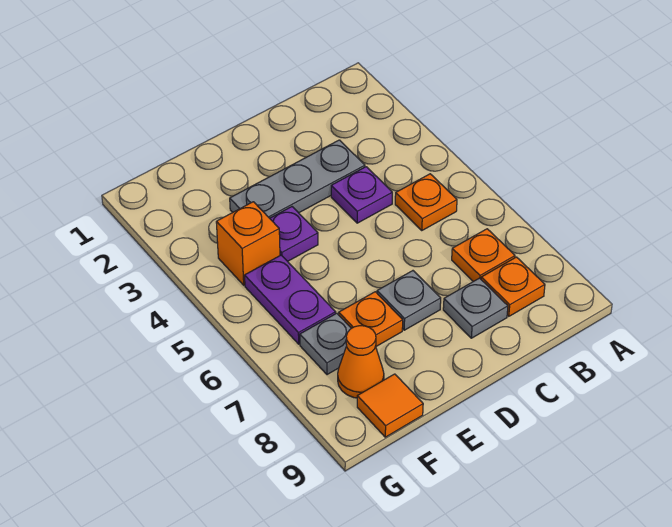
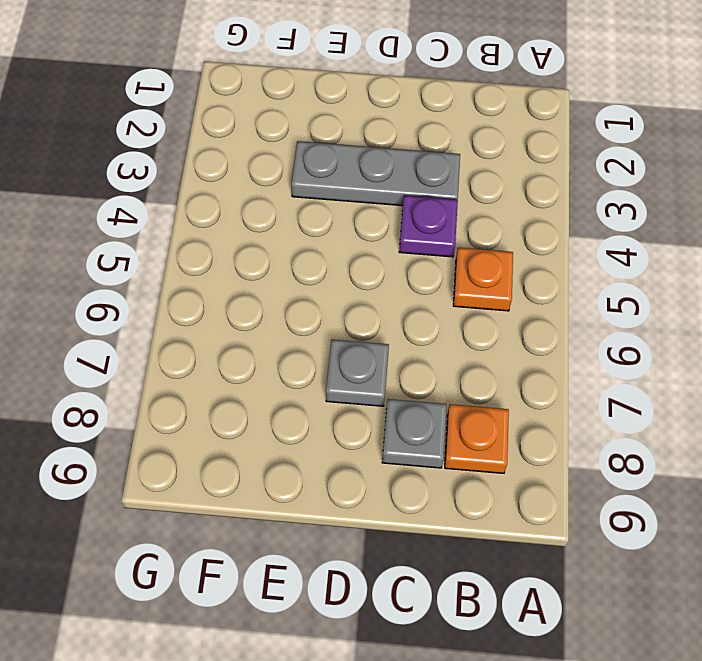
none -> orange plate B7 level 1
none -> purple plate E4 level 1
none -> orange plate E7 level 1

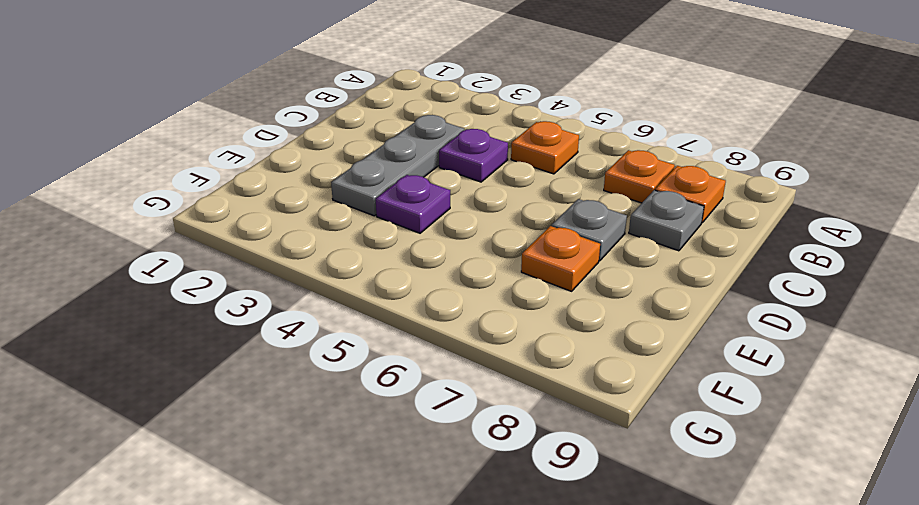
none -> orange brick F4 level 1
none -> purple plate F5:F6 level 1
none -> grey plate F7 level 1

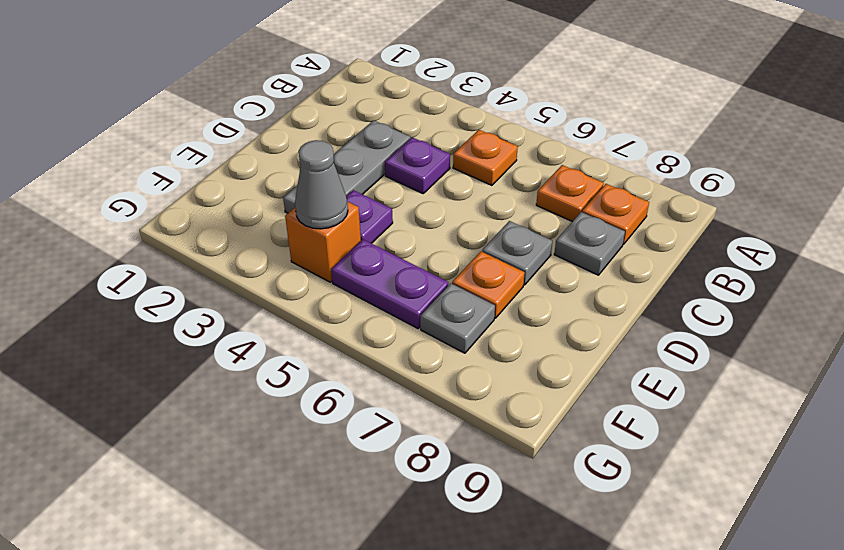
grey cone F4 level 2 -> none
none -> orange cone F8 level 1
none -> orange tile F9 level 1

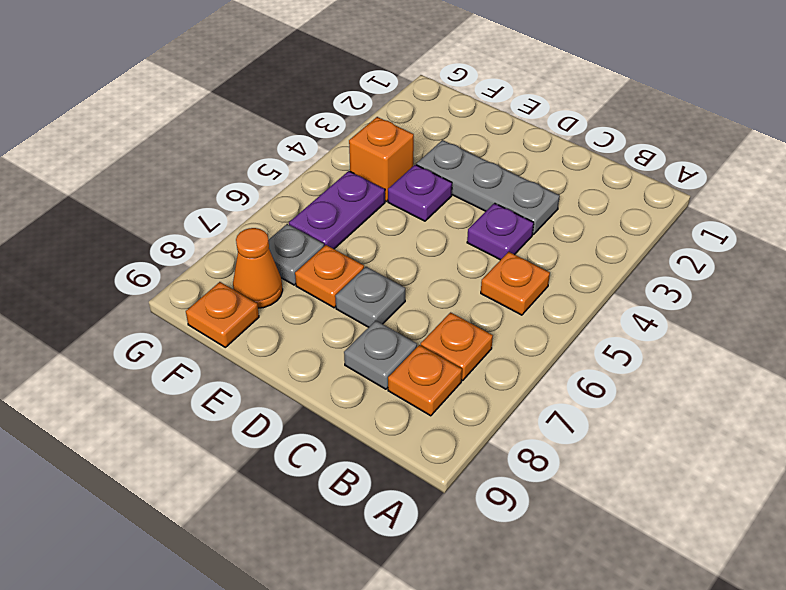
orange plate F9 level 1 -> orange tile F9 level 1

